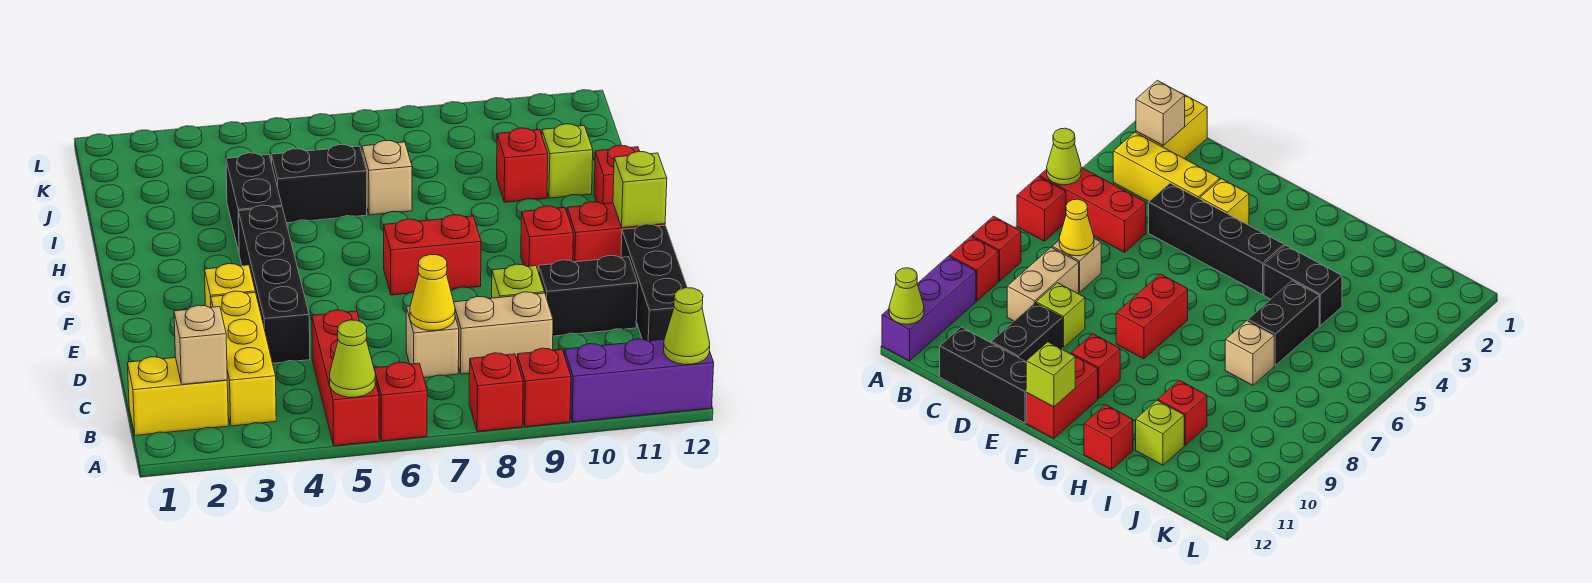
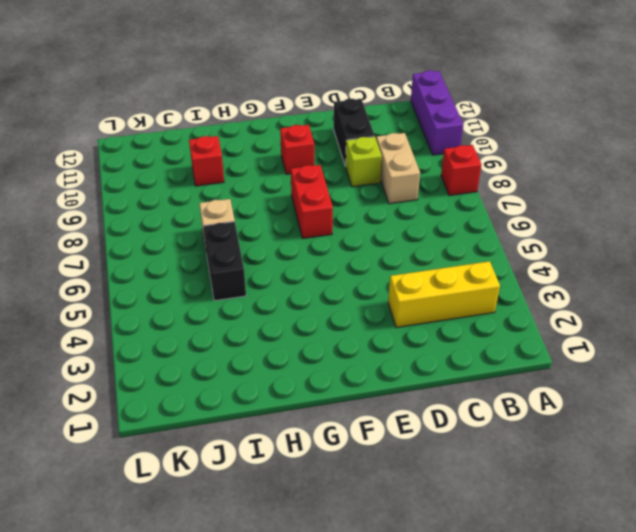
none -> red brick A5:C5 level 1
none -> red brick A6 level 1
none -> red brick A9 level 1

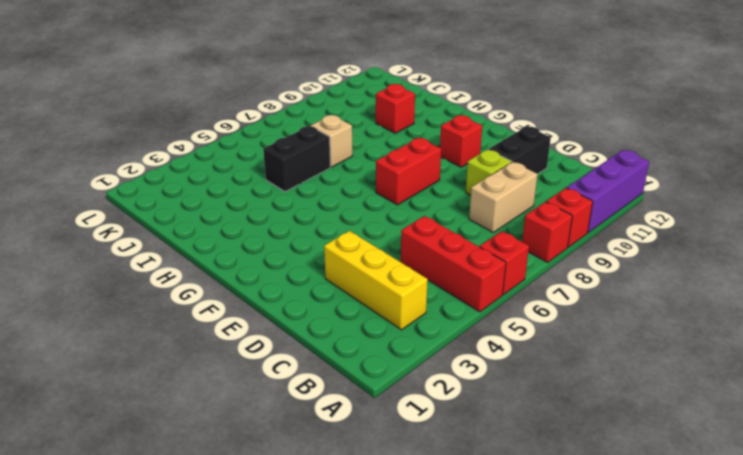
none -> yellow brick B1:B2 level 1
none -> tan brick C7 level 1
none -> black brick C12:E12 level 1

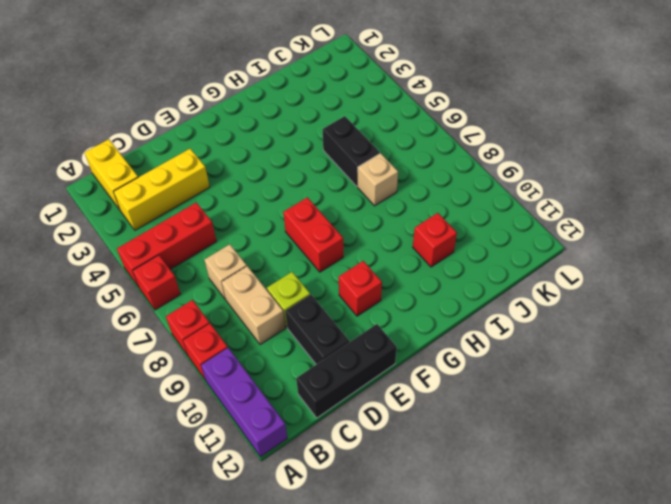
none -> black brick D4:G4 level 1
none -> yellow brick E3 level 1
none -> red brick F11:F12 level 1

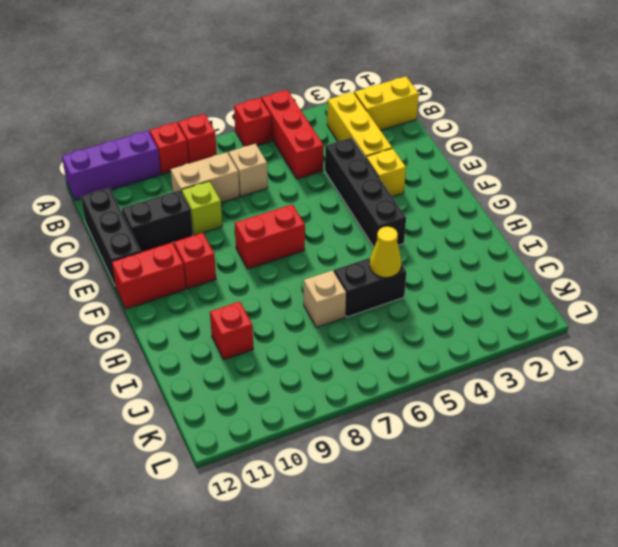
yellow cone I5 level 2 -> yellow cone C7 level 2
none -> black brick H4:I4 level 1
none -> red brick H12 level 1
none -> lime brick I11 level 1

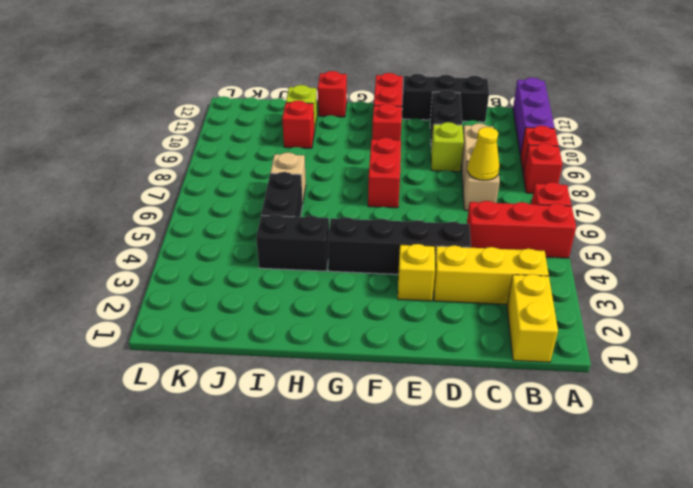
none -> lime cone A5 level 2
none -> lime cone A12 level 2
none -> tan brick B2 level 2

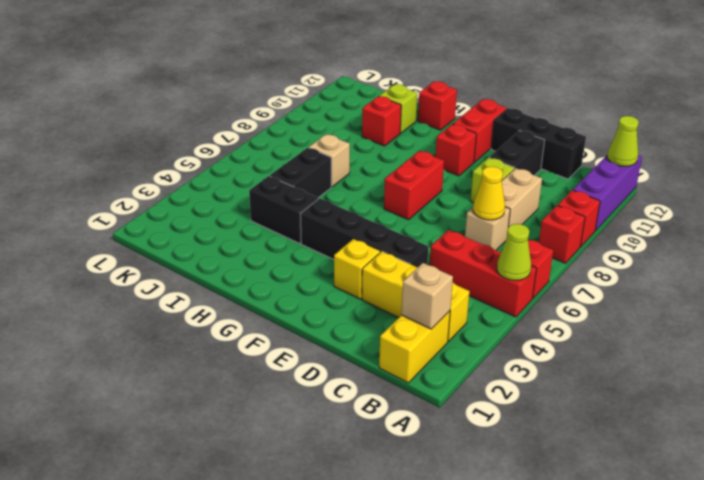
none -> lime brick F12 level 2

